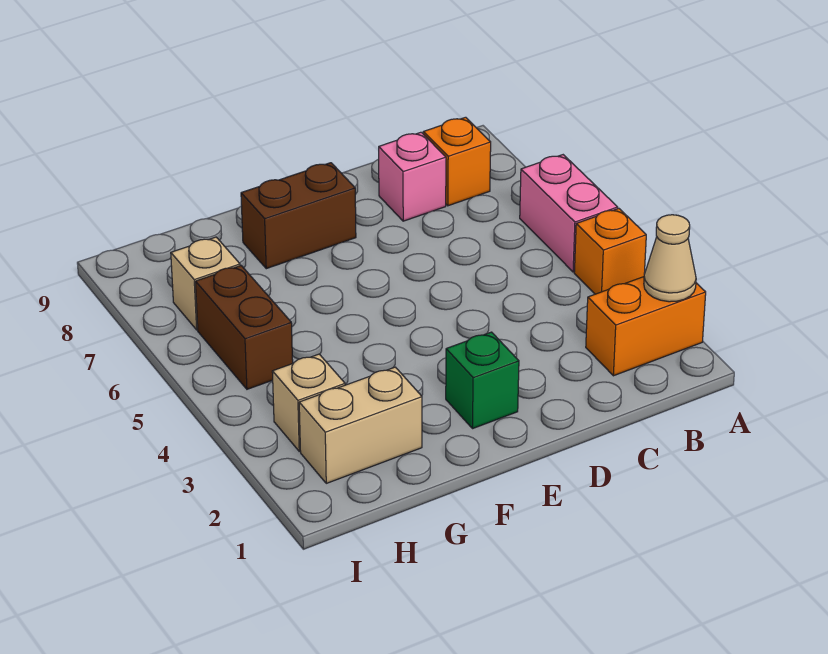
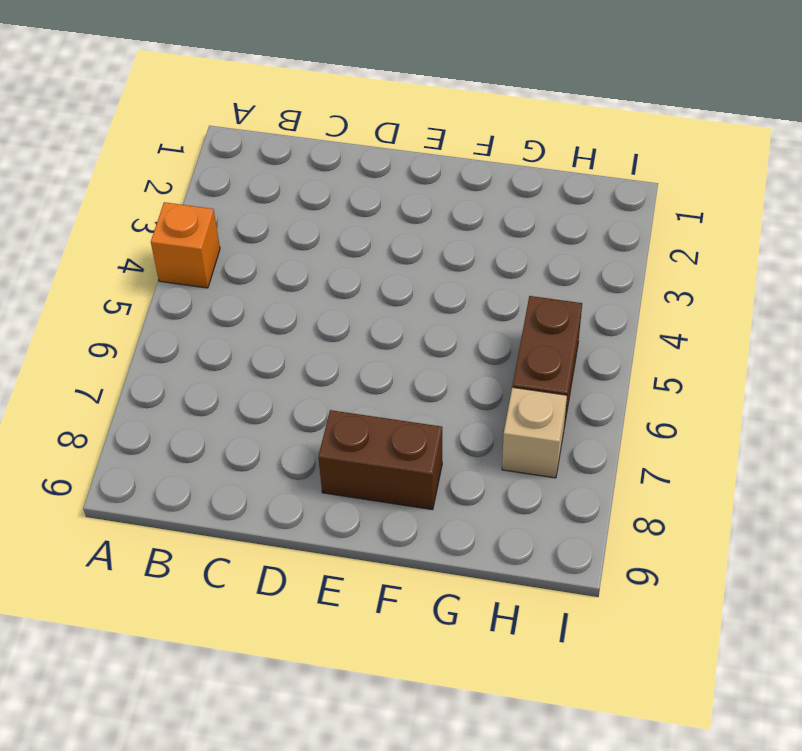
none -> orange brick A2:B2 level 1
none -> pink brick A5:A6 level 1
none -> orange brick B8 level 1

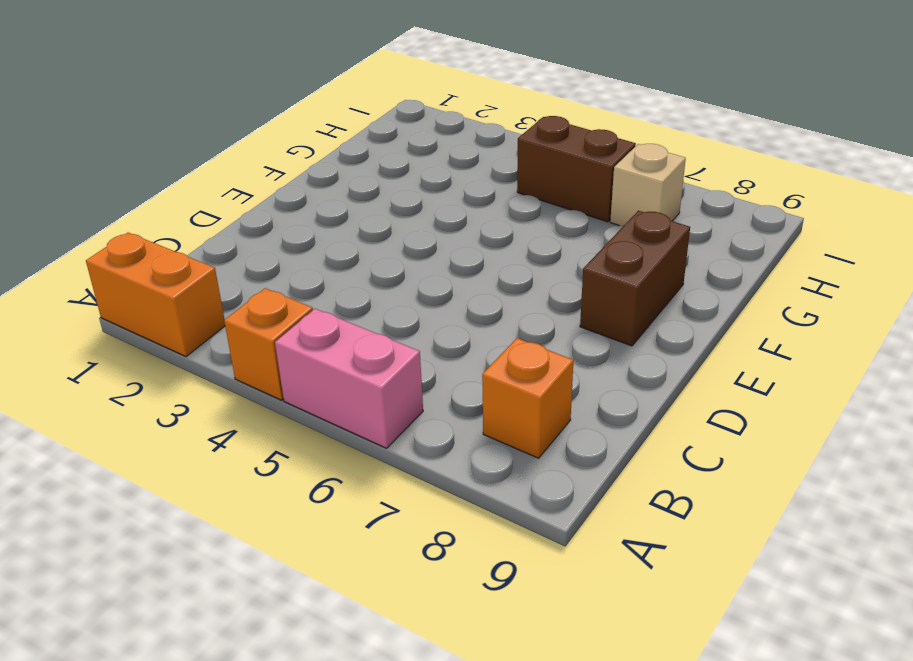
orange brick A1:A2 level 1 -> orange brick A2:B2 level 1
none -> pink brick C8 level 1
none -> green brick E2 level 1
none -> tan brick G2:H2 level 1

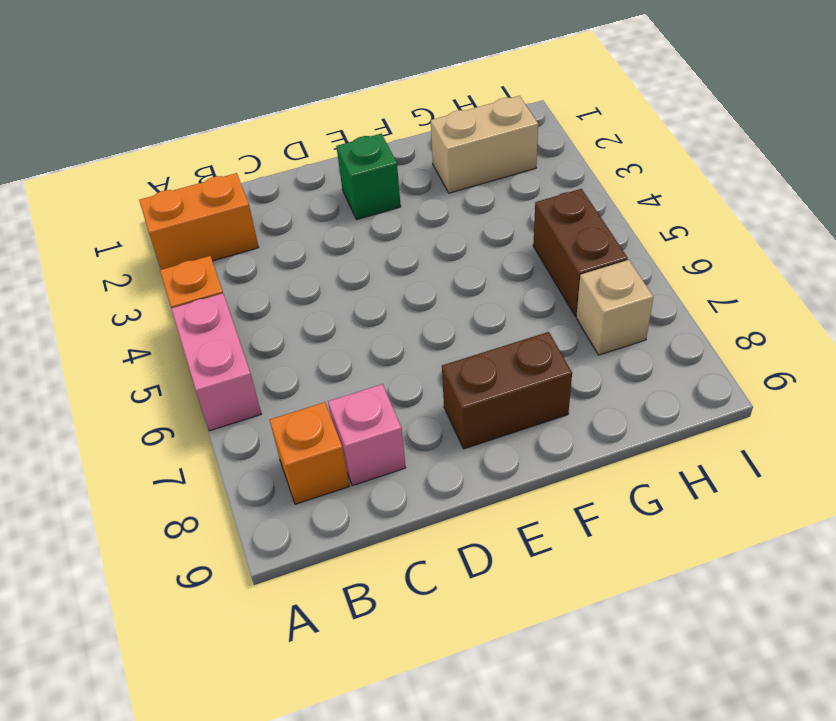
none -> tan brick H3 level 1
none -> tan cone A2 level 2

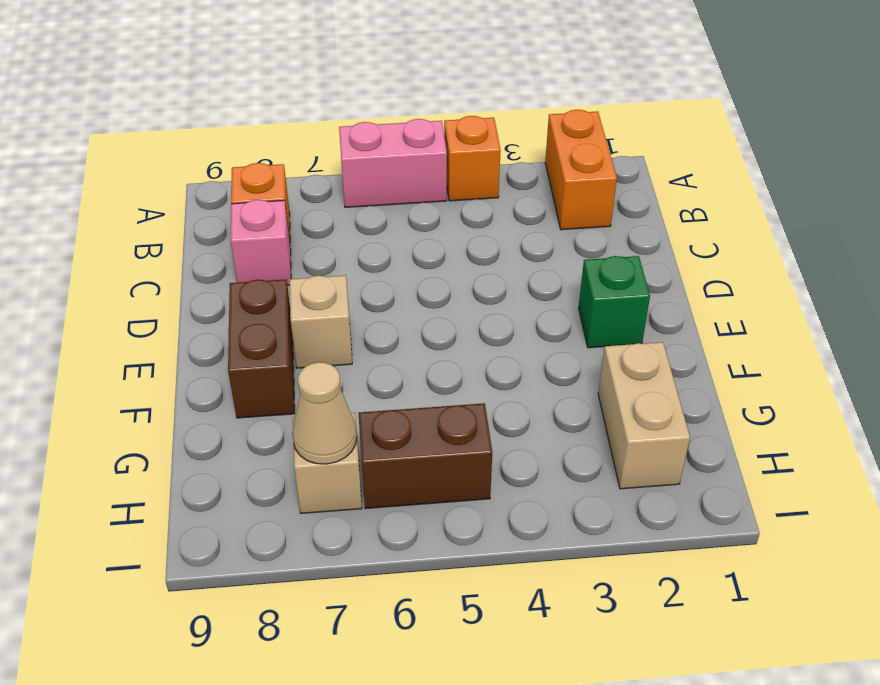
tan brick E7 level 1 -> tan brick H3 level 1
tan cone H7 level 2 -> tan cone A2 level 2

